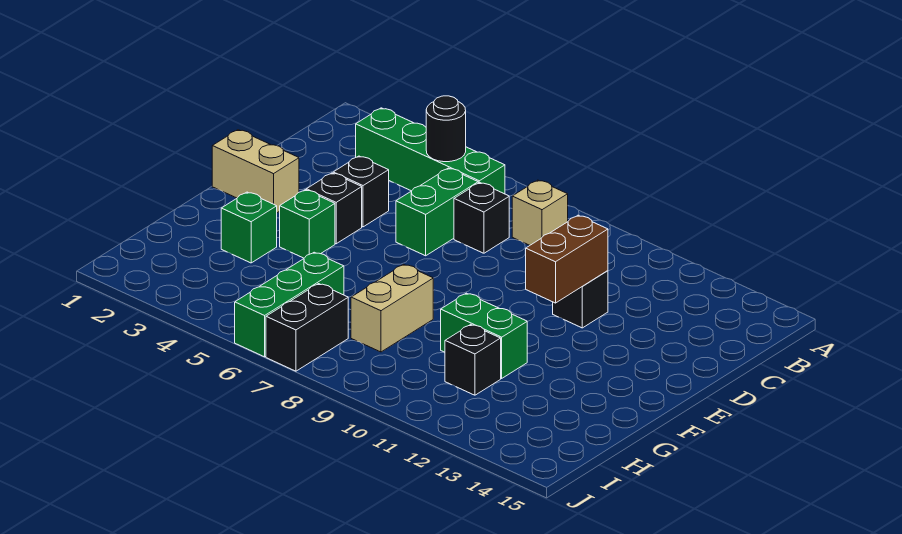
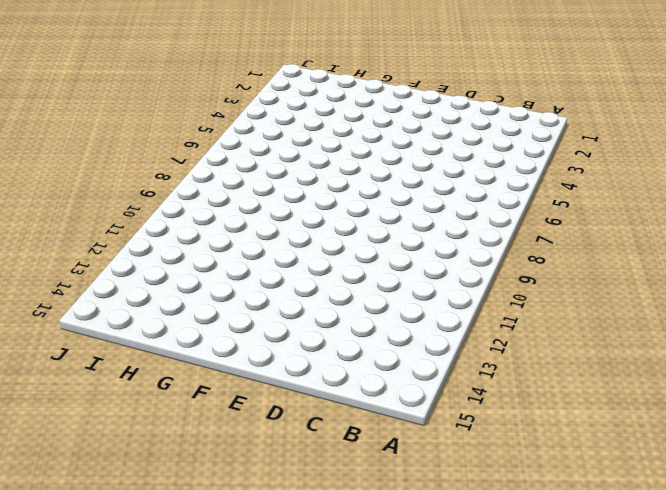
none -> green brick B3:B6 level 1
none -> tan brick B8 level 1
none -> green brick C6:D6 level 1

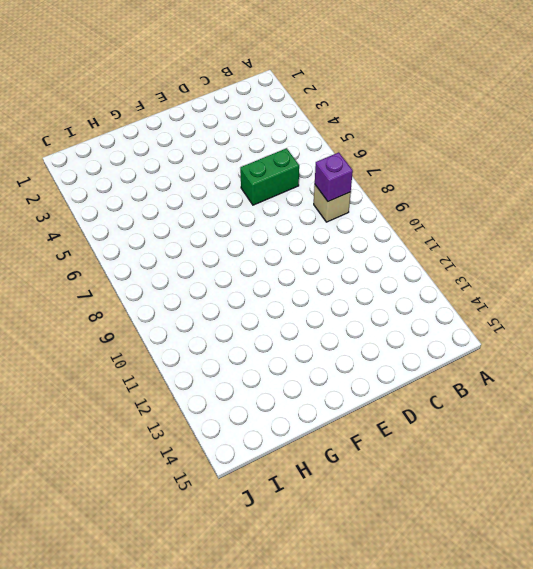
purple brick B8 level 2 -> none
none -> green brick B3:B6 level 1
none -> black brick C7 level 1
none -> black brick D4 level 1

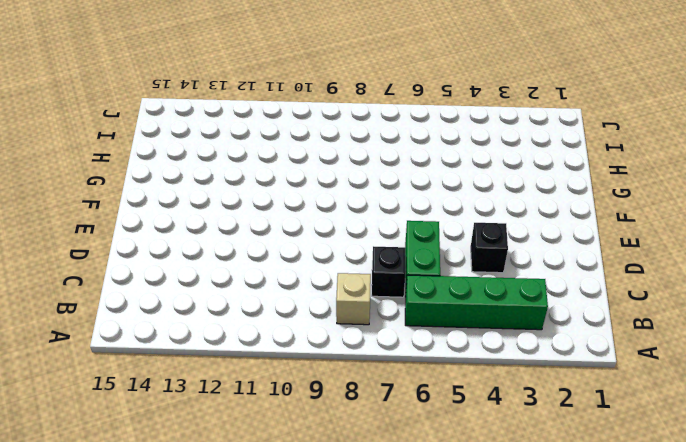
none -> black brick D11 level 1
none -> tan brick E1:E2 level 1
none -> black brick E4 level 1

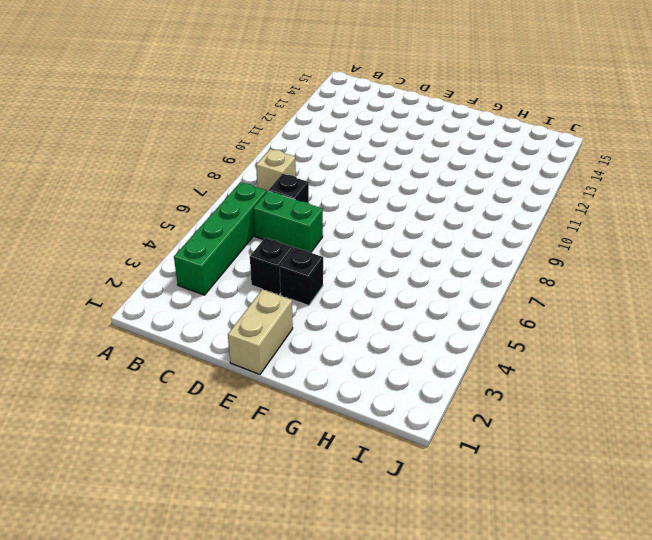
none -> black brick D11 level 1
none -> green brick F4 level 1
none -> green brick G3 level 1

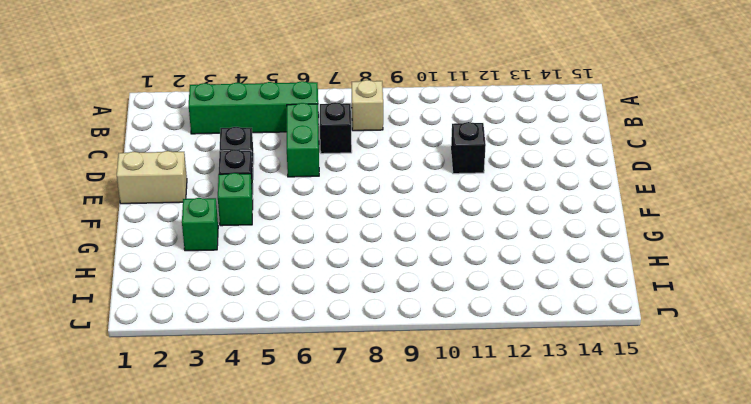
none -> tan brick G8:H8 level 1
none -> green brick G10:G11 level 1
none -> green brick H6:J6 level 1

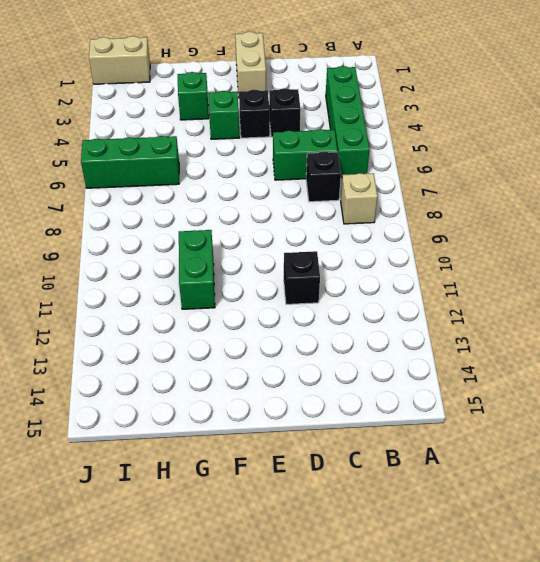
tan brick I1:J1 level 1 -> tan brick G8:H8 level 1
none -> black brick H11 level 1
none -> black brick I7:J7 level 1
none -> black round brick B5 level 2

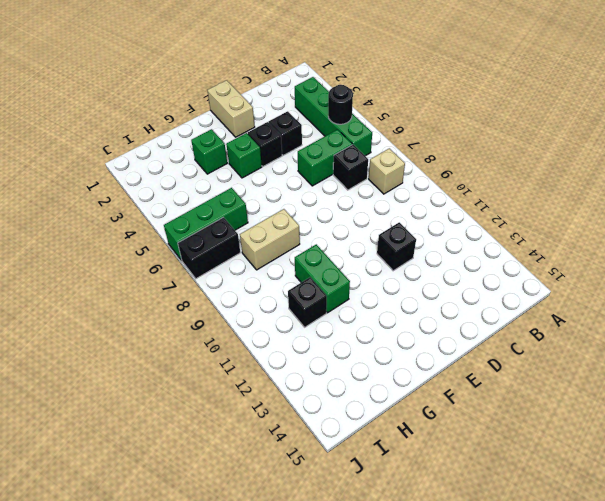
none -> brown brick D11:E11 level 2

